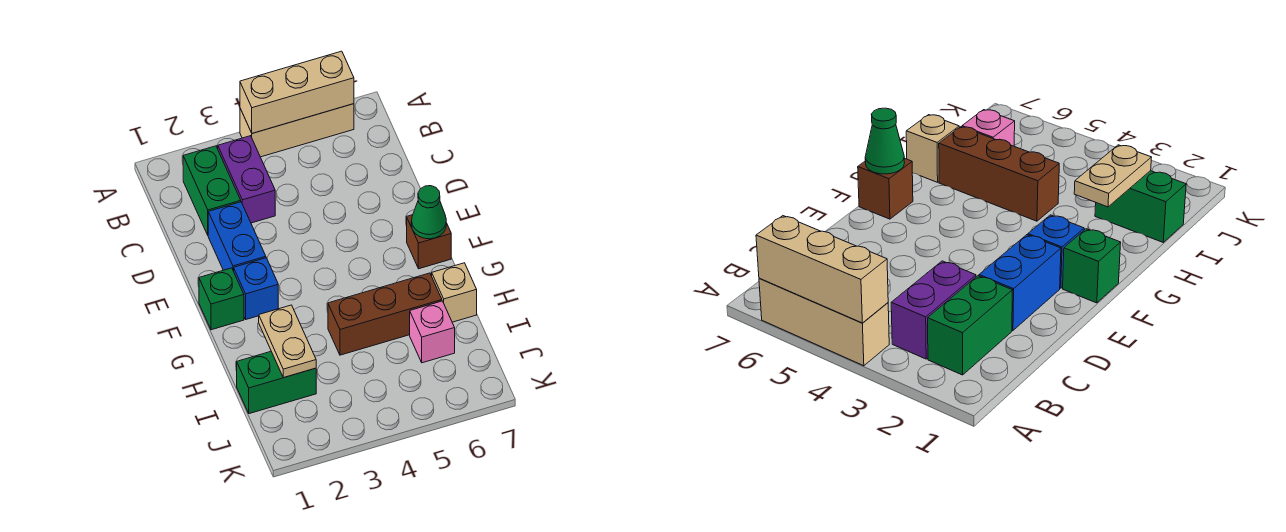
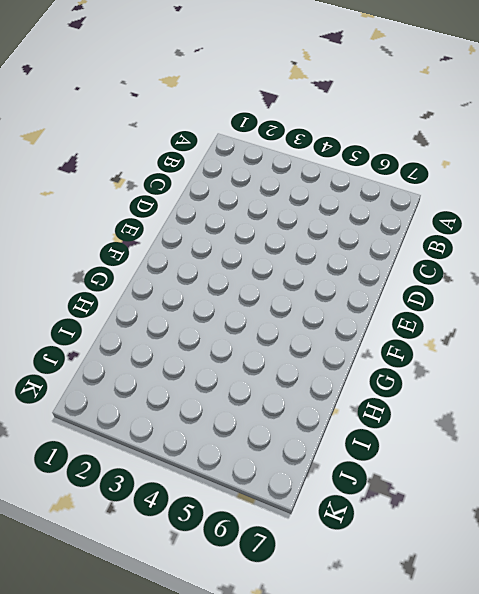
none -> tan brick A4:A6 level 1
none -> green brick B2:C2 level 1
none -> purple brick B3:C3 level 1

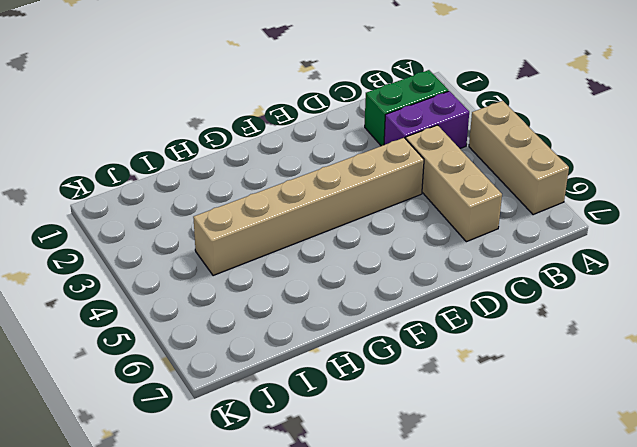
tan brick C4:C6 level 1 -> tan brick A4:A6 level 2
tan brick D4:I4 level 1 -> brown brick H4:H6 level 1
none -> blue brick D2:E2 level 1
none -> green brick F1 level 1
none -> blue brick F2 level 1

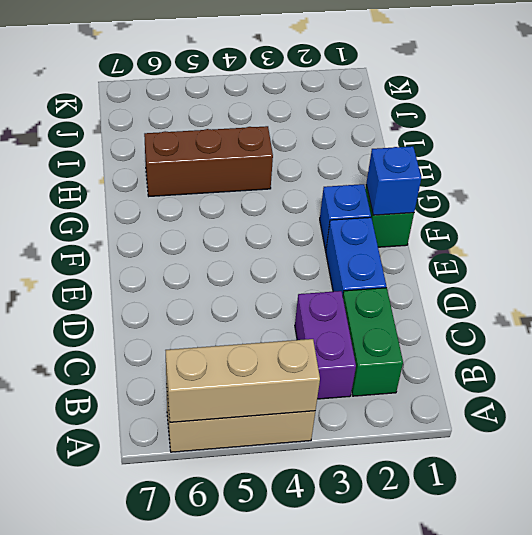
blue brick F1 level 2 -> none
none -> brown brick F7 level 1
none -> tan brick H7 level 1
none -> green brick I1:I2 level 1

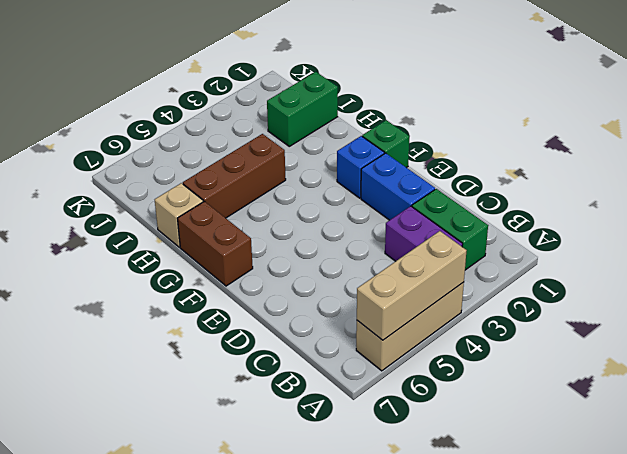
brown brick F7:G7 level 1 -> brown brick F7 level 1
none -> pink brick I6 level 1
none -> green cone F7 level 2
none -> tan plate H2:I2 level 2

